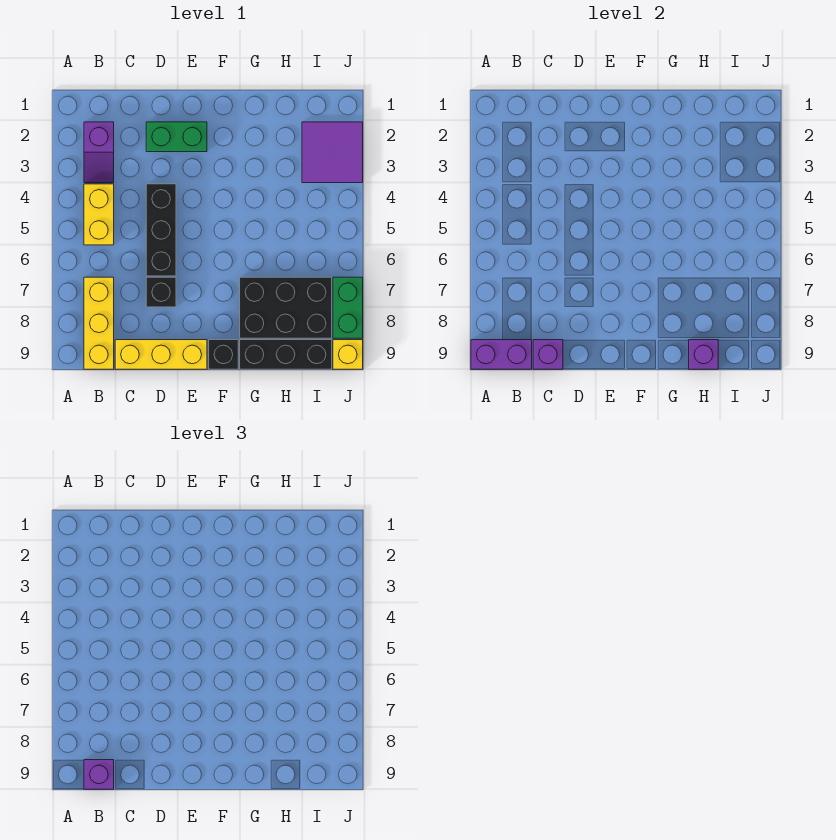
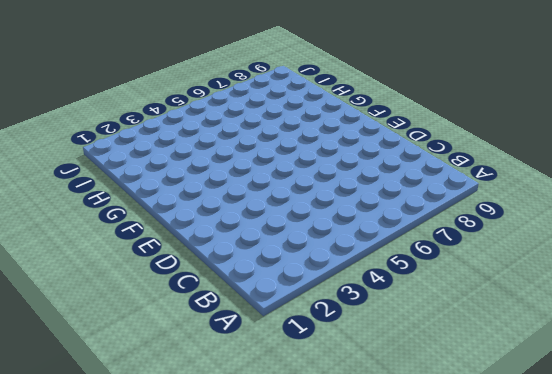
none -> purple slope B2:B3 level 1 top 2
none -> yellow brick B4:B5 level 1
none -> yellow brick B7:B9 level 1

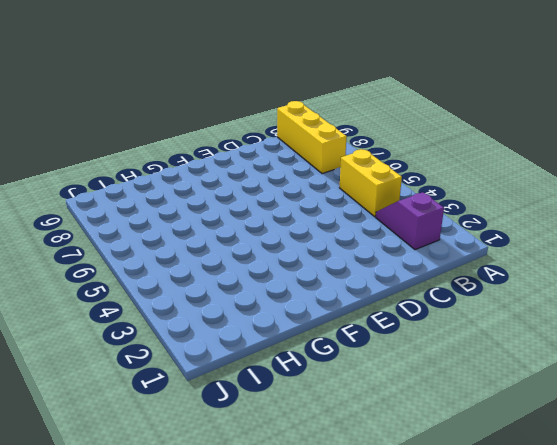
none -> yellow brick C9:E9 level 1
none -> green brick D2:E2 level 1
none -> black brick D4:D6 level 1

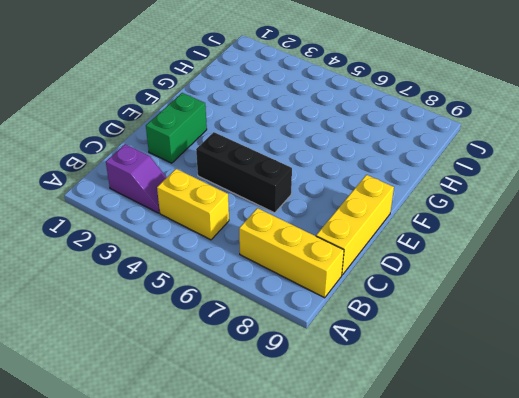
none -> black brick D7 level 1
none -> black brick F9 level 1
none -> black brick G7:I8 level 1

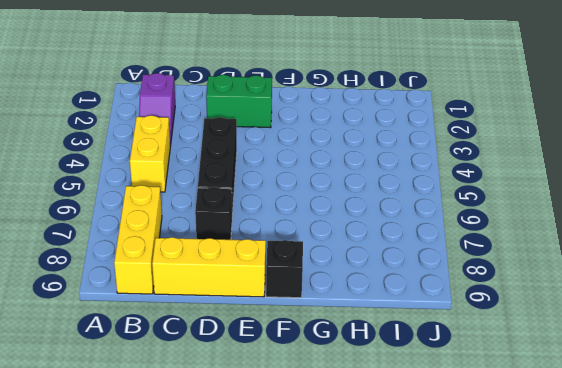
none -> black brick G7:I8 level 1
none -> black brick G9:I9 level 1
none -> purple tile I2:J3 level 1

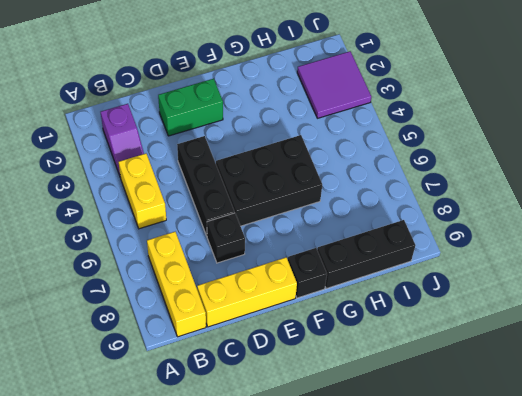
black brick E5:G6 level 1 -> black brick G7:I8 level 1
none -> green brick J7:J8 level 1
none -> yellow brick J9 level 1
none -> purple brick A9:B9 level 2

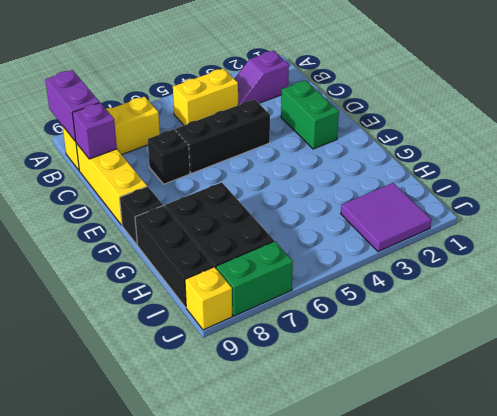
none -> purple brick H9 level 2
none -> purple brick B9 level 3

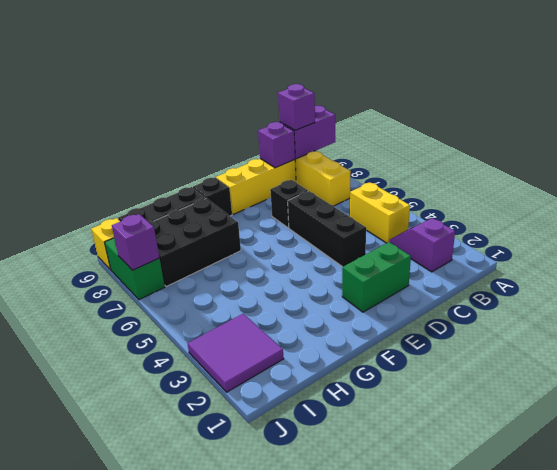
purple brick J7 level 2 -> purple brick H9 level 2

